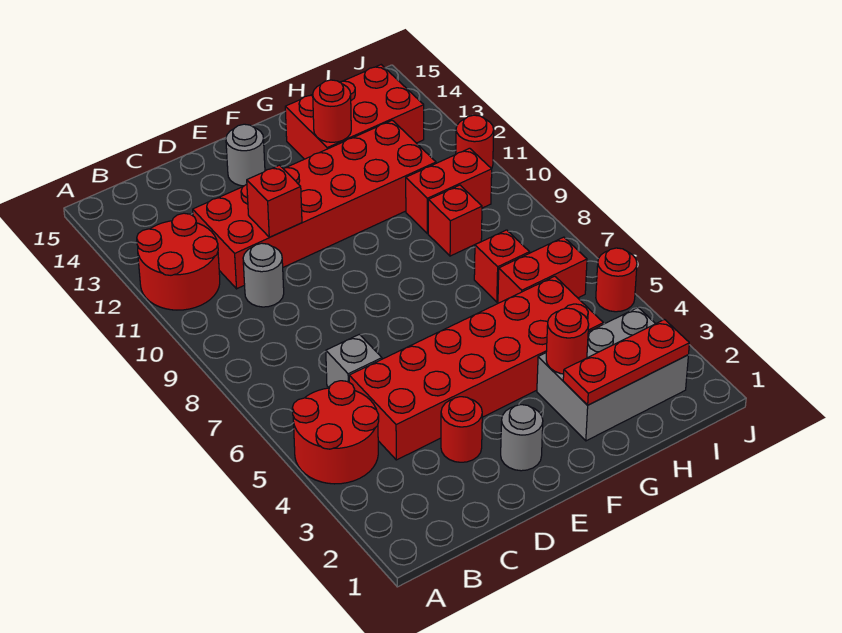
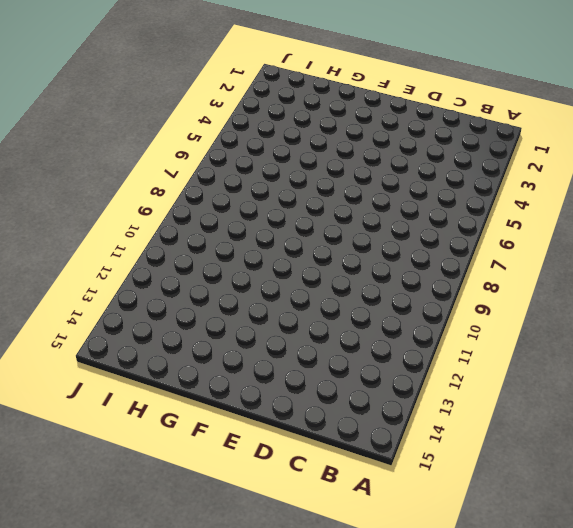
none -> red round brick A4:B5 level 1
none -> red round brick A11:B12 level 1
none -> red brick C4:H5 level 1

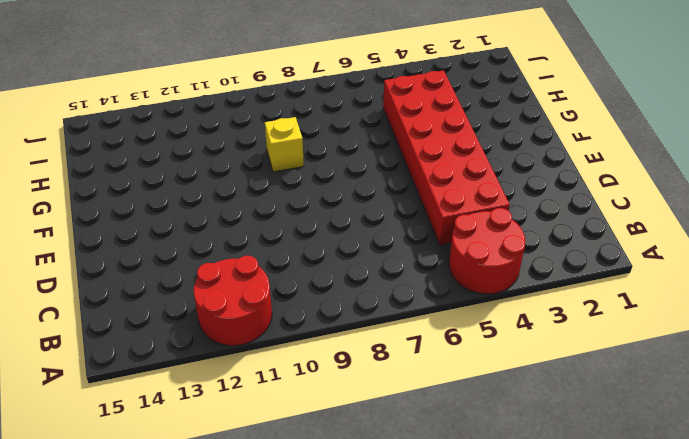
yellow brick G9 level 1 -> none
none -> grey brick C6 level 1
none -> grey round brick C10 level 1
none -> red brick C11:H12 level 1

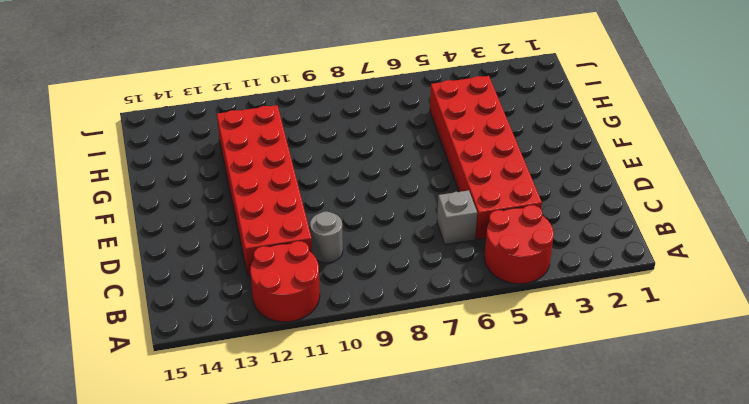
none -> red round brick D3 level 1
none -> grey round brick E2 level 1
none -> grey round brick E14 level 1

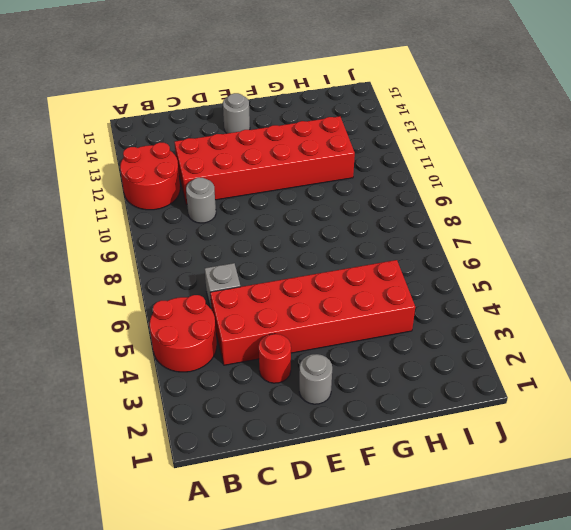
none -> grey brick G2:I3 level 1
none -> red brick G13:I14 level 1
none -> red brick H6:I6 level 1

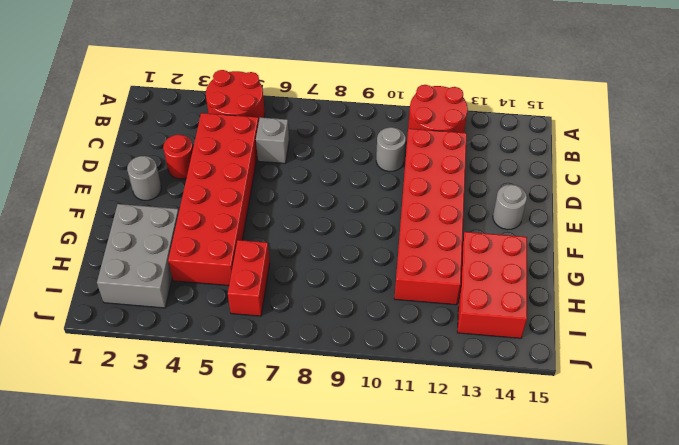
none -> red brick H7 level 1
none -> red brick H9 level 1
none -> red brick H10:I10 level 1

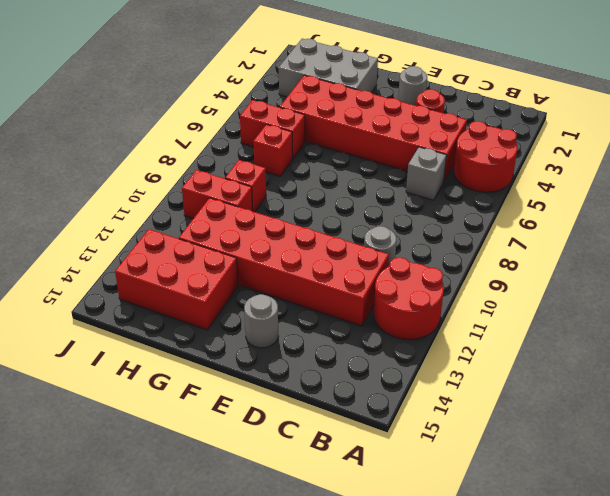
none -> red round brick J5 level 1
none -> red round brick J11 level 1
none -> red brick D11 level 2

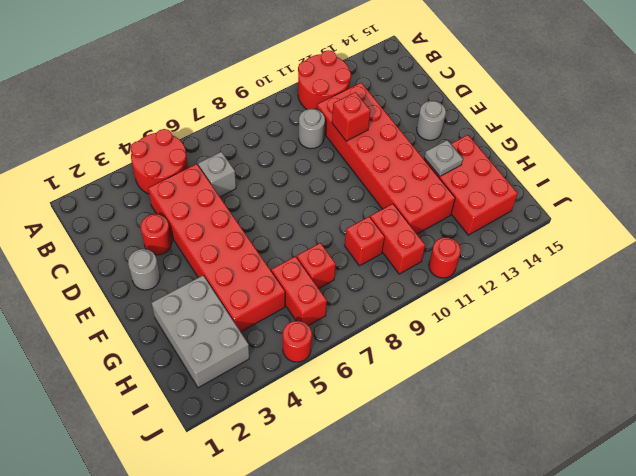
grey plate G13 level 2 -> red round brick G13 level 2
none -> red plate G2:I2 level 2
none -> red round brick G3 level 2

